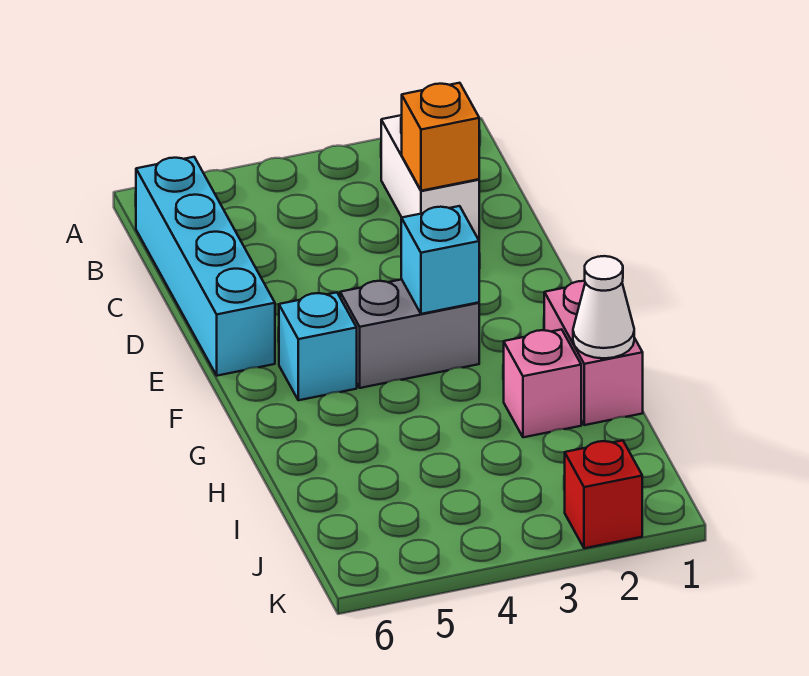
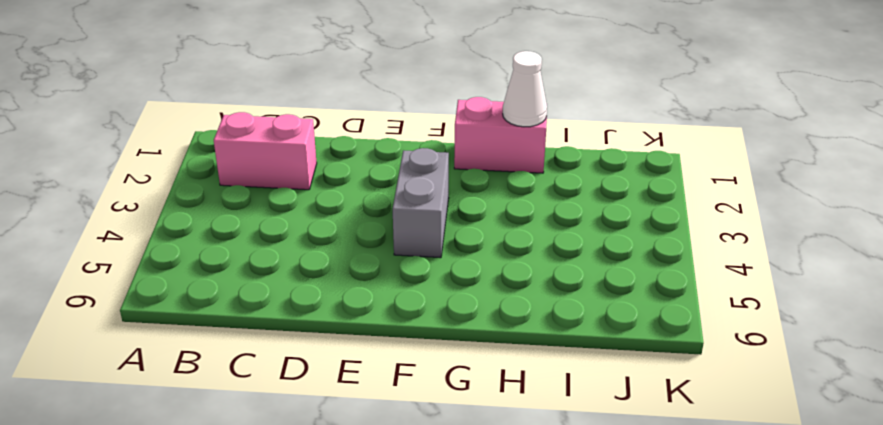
pink brick B2:C2 level 1 -> white brick B2:C2 level 1
none -> cyan brick B6:E6 level 1
none -> cyan brick F5 level 1

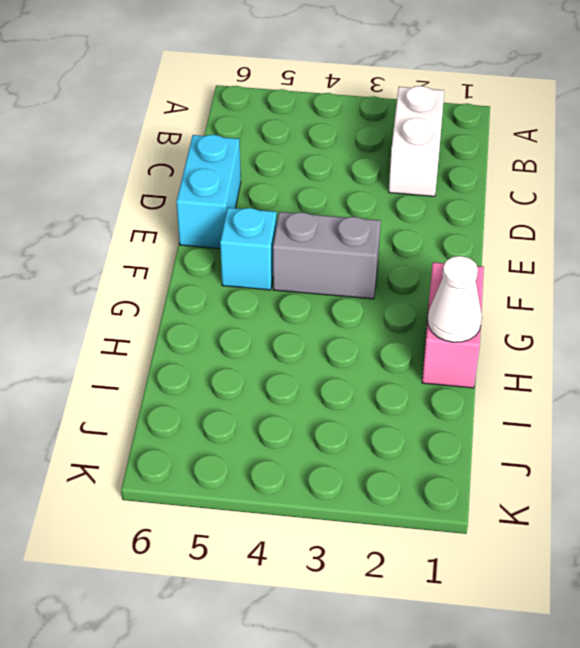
cyan brick D6:E6 level 1 -> cyan brick B6:E6 level 1
none -> pink brick H2 level 1
none -> red brick K2 level 1

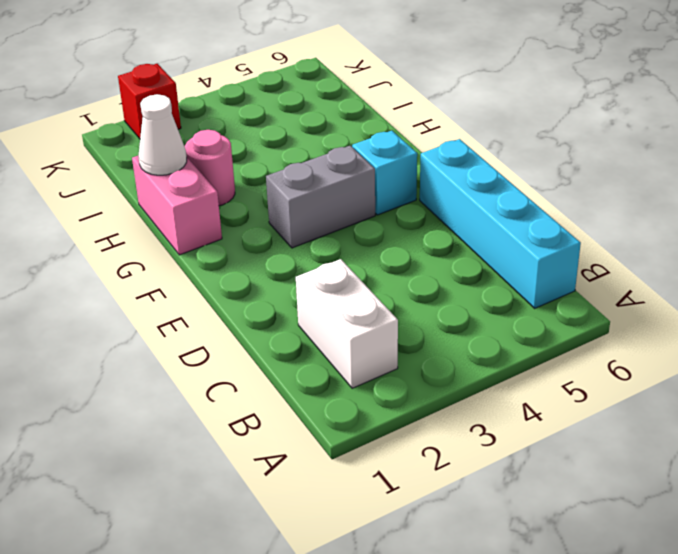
pink round brick H2 level 1 -> pink brick H2 level 1
none -> orange brick C2 level 2
none -> cyan brick F3 level 2

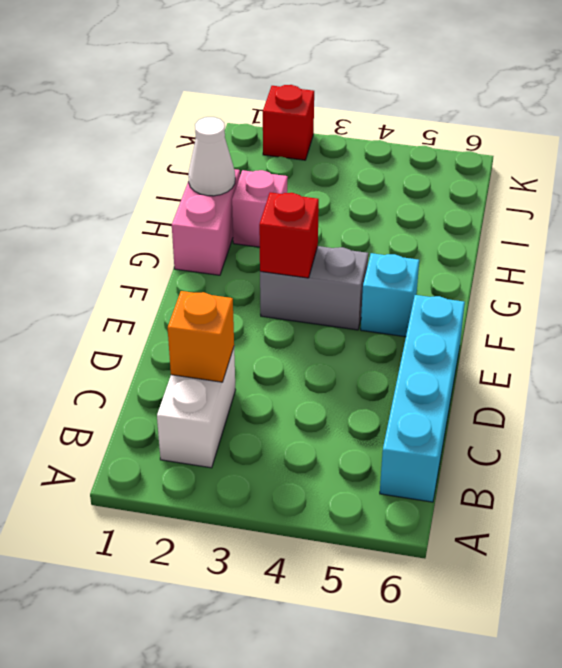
red brick F3 level 2 -> cyan brick F3 level 2

